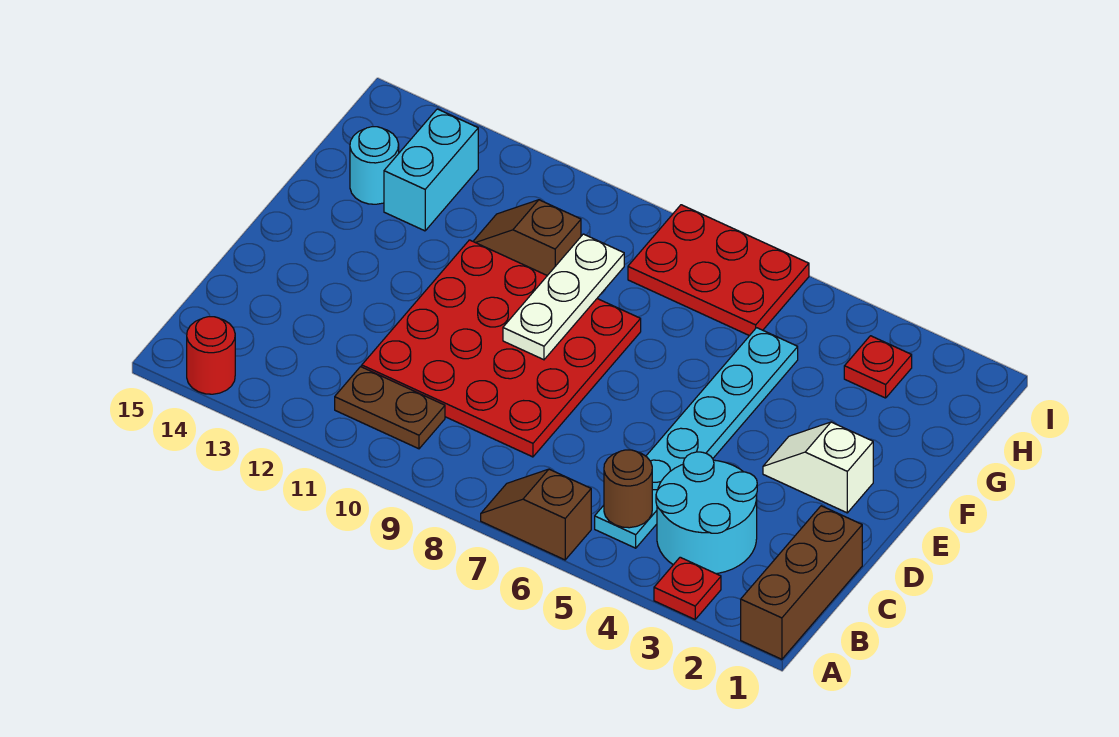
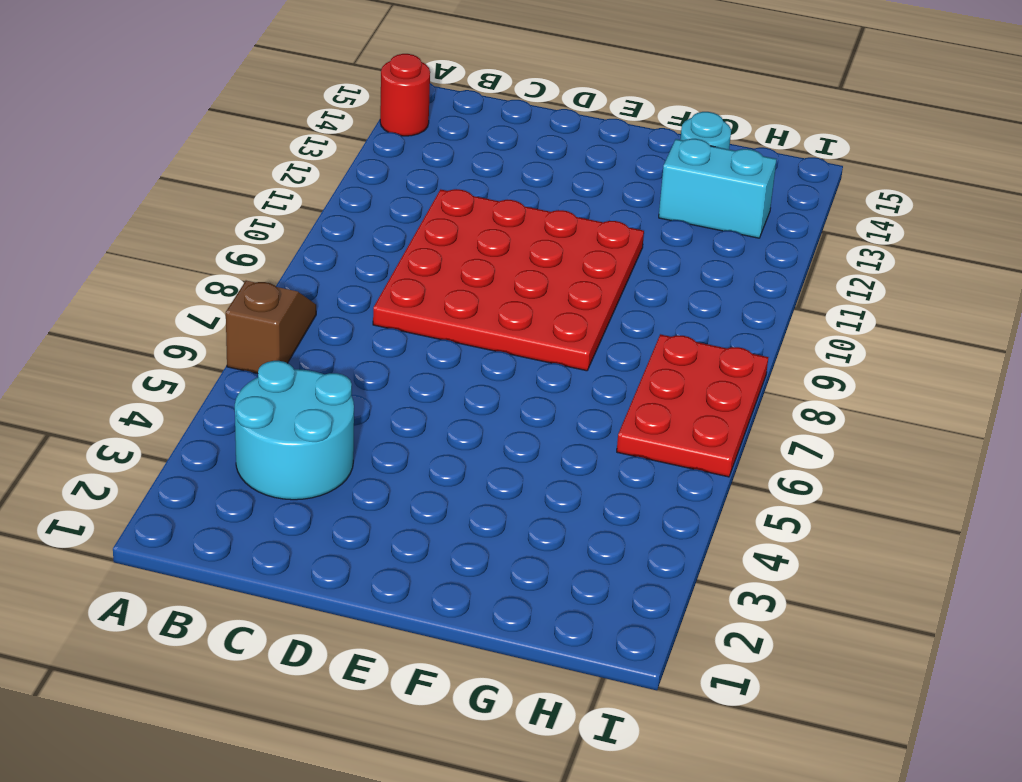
none -> brown brick A1:C1 level 1
none -> red plate A3 level 1
none -> cyan plate B5:G5 level 1

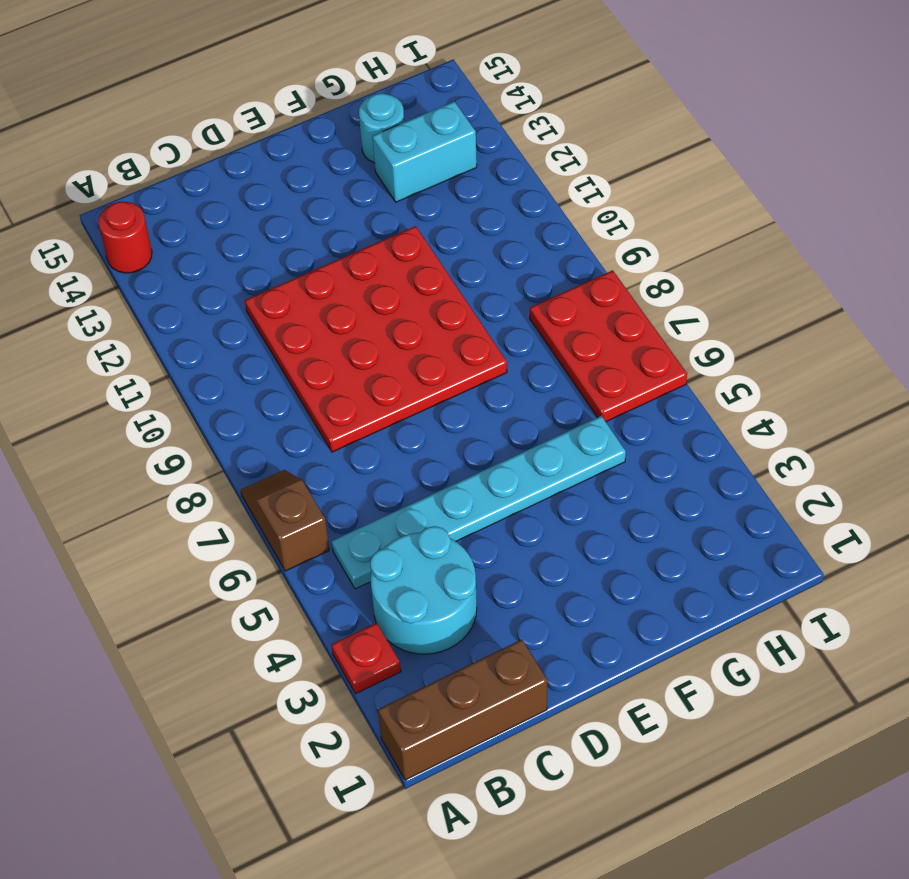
none -> brown plate B10:B11 level 1
none -> white slope E2:E3 level 1 top 2
none -> brown slope G10:G11 level 1 top 10

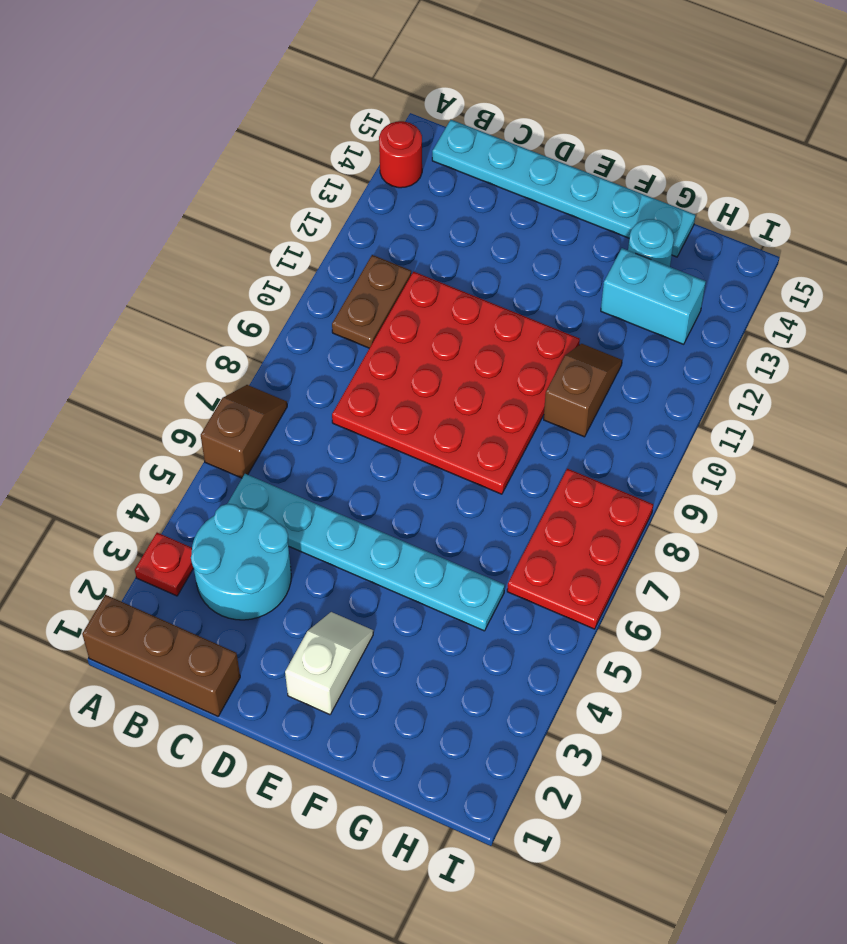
cyan plate B15:G15 level 1 -> none
none -> red plate H3 level 1
none -> brown round brick B5 level 2
none -> white plate E9:G9 level 2

